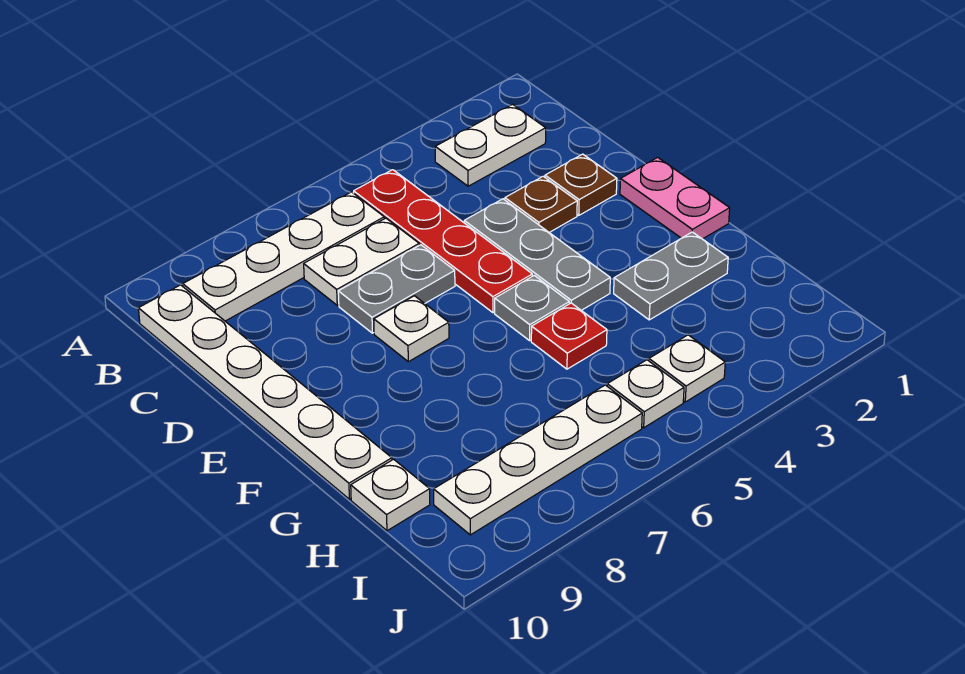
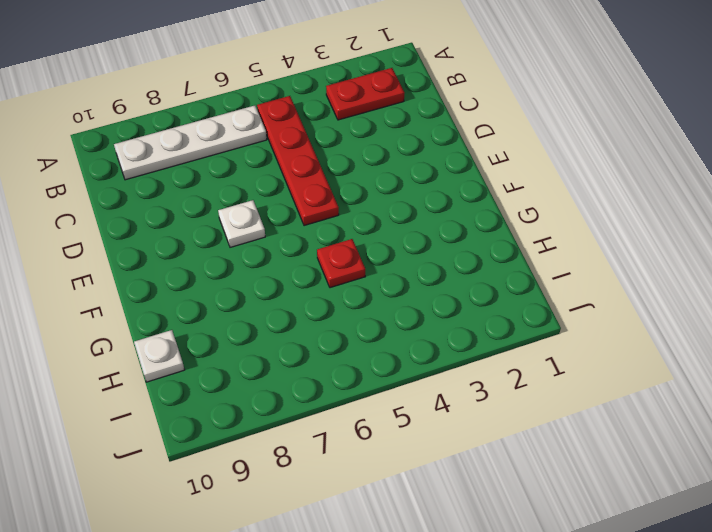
red plate B2:B3 level 1 -> white plate B2:B3 level 1
none -> white plate B10:G10 level 1
none -> white plate C6:C7 level 1
none -> brown plate D2 level 1

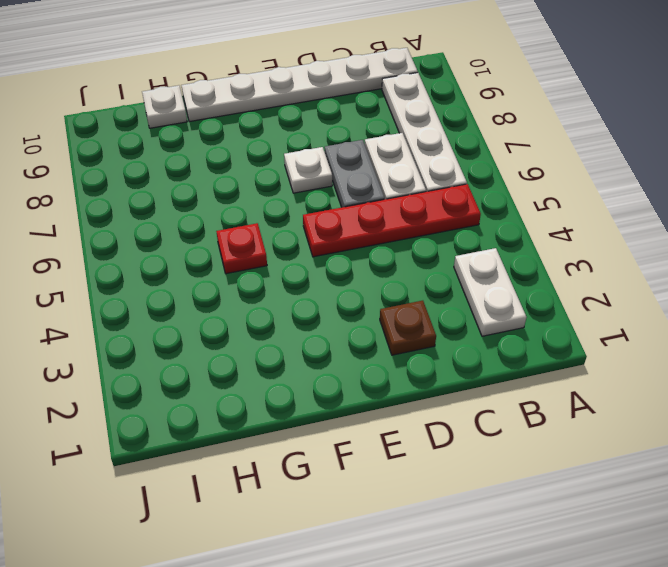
none -> brown plate D3 level 1
none -> grey plate D4:F4 level 1
none -> pink plate E1:F1 level 1

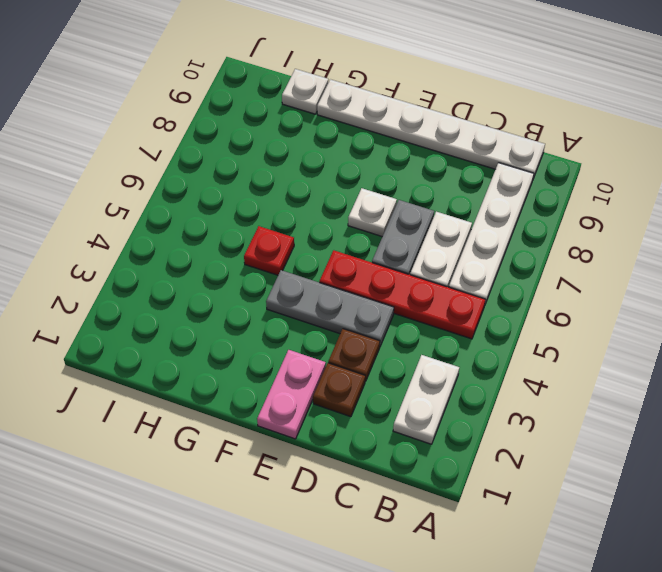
pink plate E1:E2 level 1 -> pink plate E1:F1 level 1
none -> grey plate F5 level 1
none -> grey plate G2:G3 level 1
none -> white plate I4 level 1

